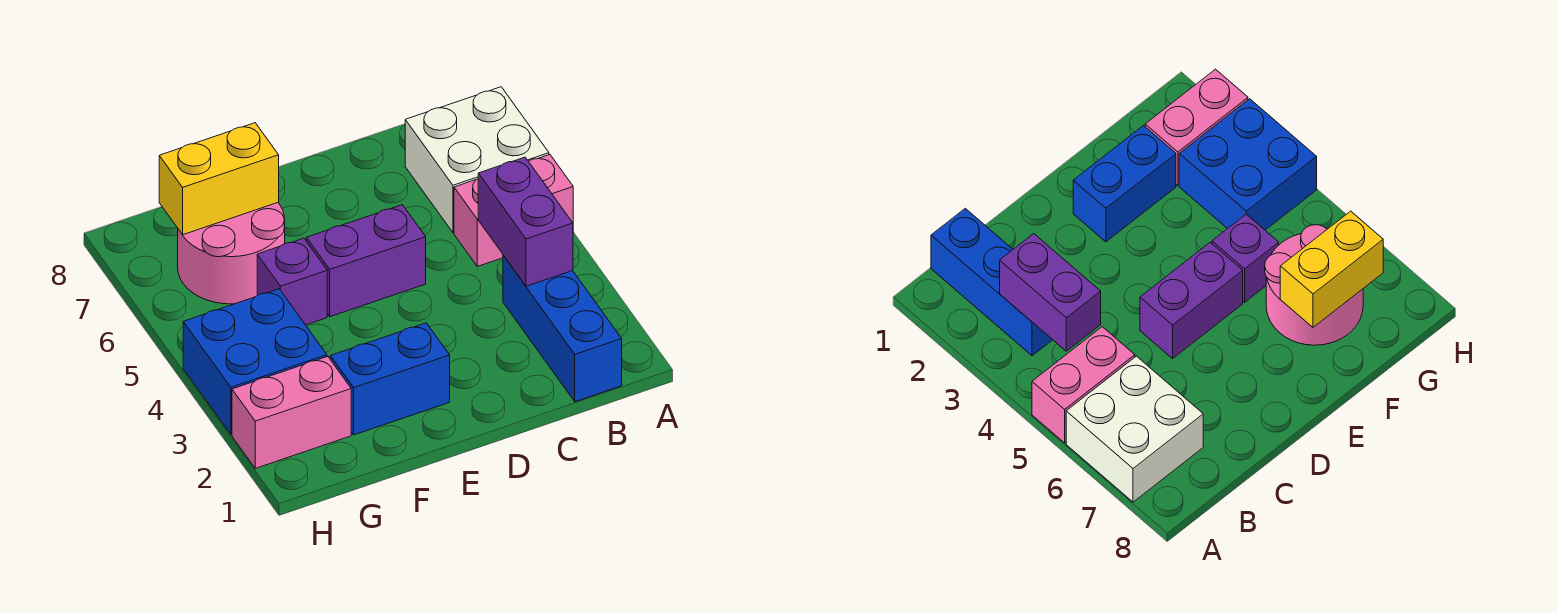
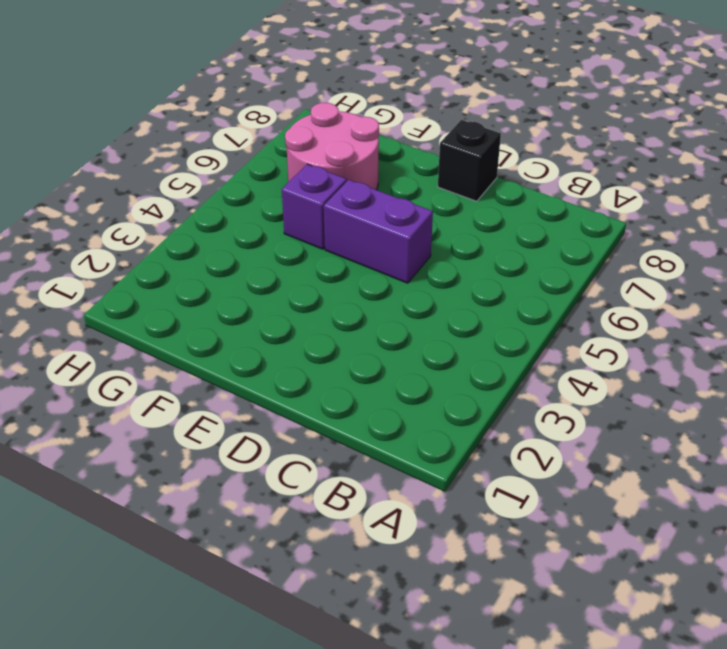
black brick D8 level 1 -> none
none -> pink brick A5:B5 level 1
none -> white brick A6:B7 level 1

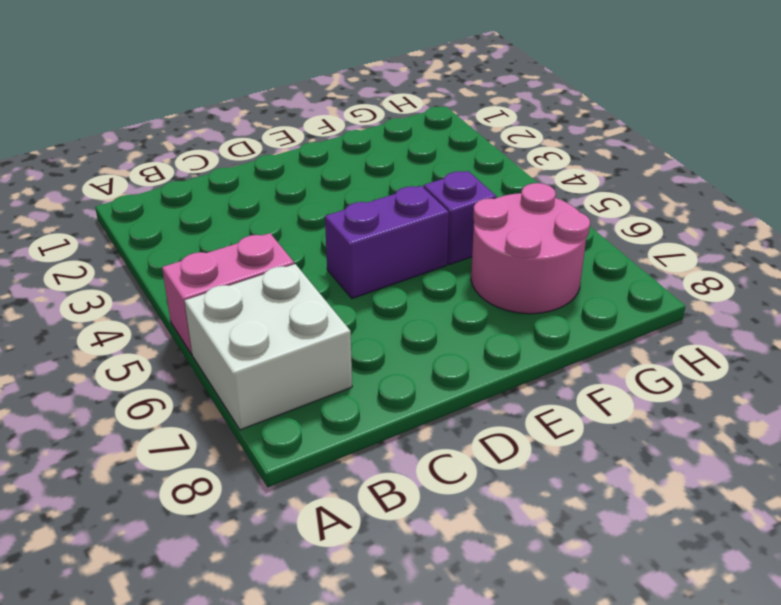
none -> blue brick B1:B3 level 1
none -> blue brick E2:F2 level 1

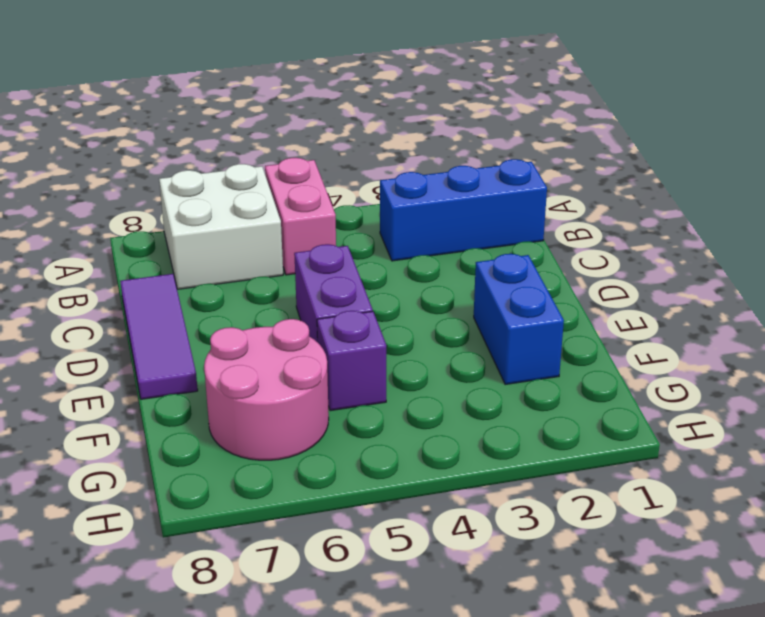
purple tile C8:E8 level 1 -> none
none -> pink brick G2:H2 level 1
none -> blue brick G3:H4 level 1

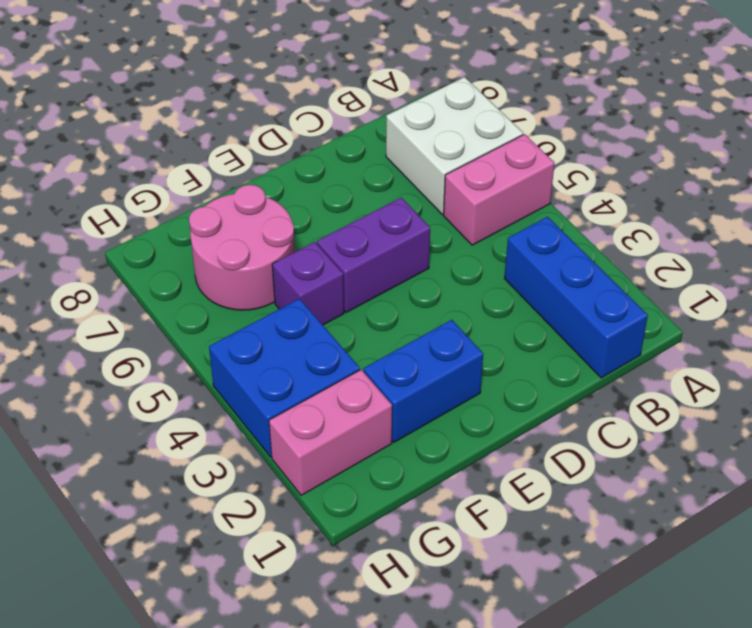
none -> purple brick B3:B4 level 2
none -> yellow brick F7:G7 level 2

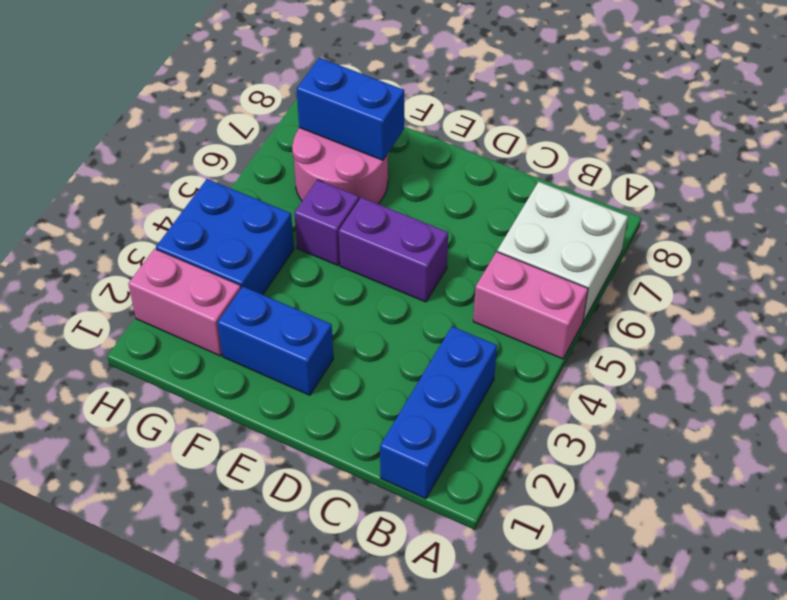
blue brick F7:G7 level 2 -> yellow brick F7:G7 level 2
none -> purple brick B3:B4 level 2

